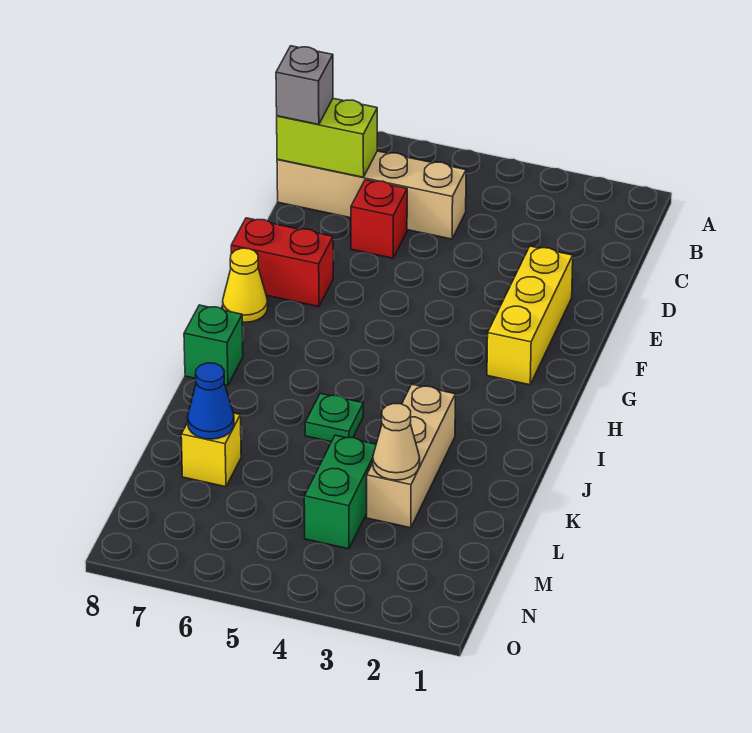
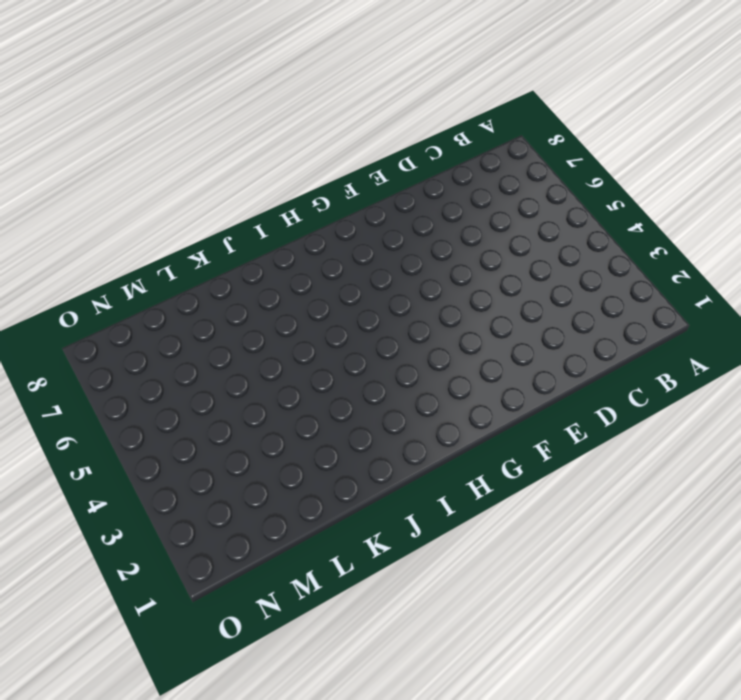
none -> tan brick C5:C8 level 1
none -> red brick D6 level 1
none -> yellow brick E2:G2 level 1

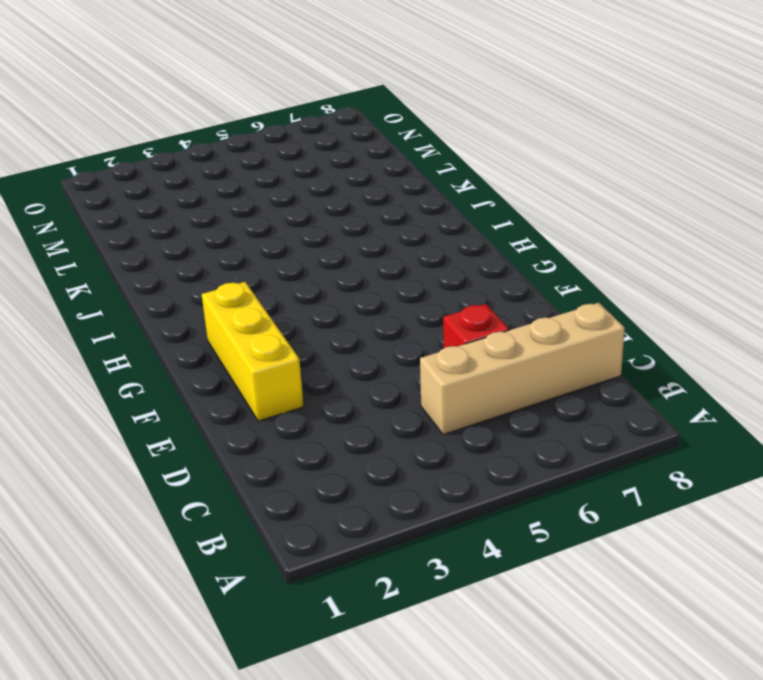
none -> red brick F7:F8 level 1
none -> yellow cone G8 level 1
none -> green brick I8 level 1

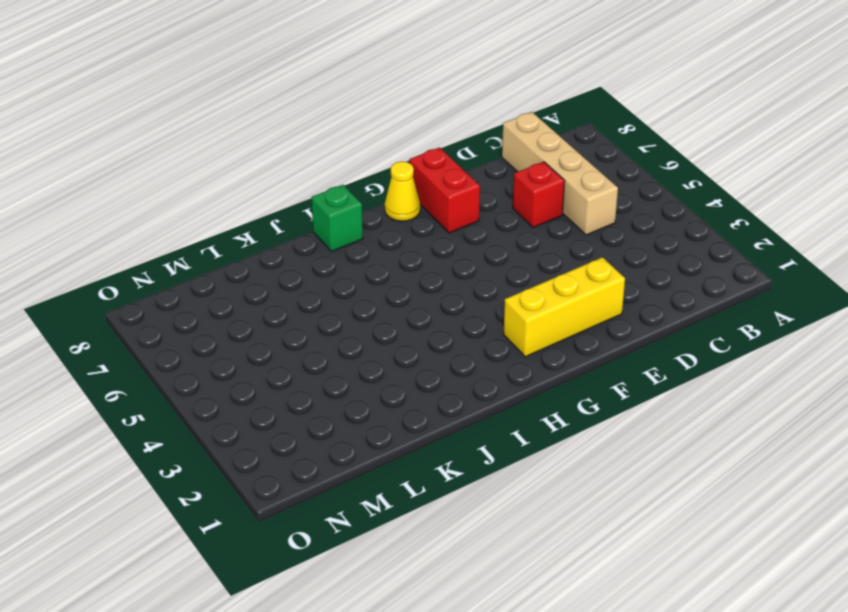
none -> tan brick J3:L3 level 1
none -> green plate J5 level 1
none -> green brick L4:M4 level 1

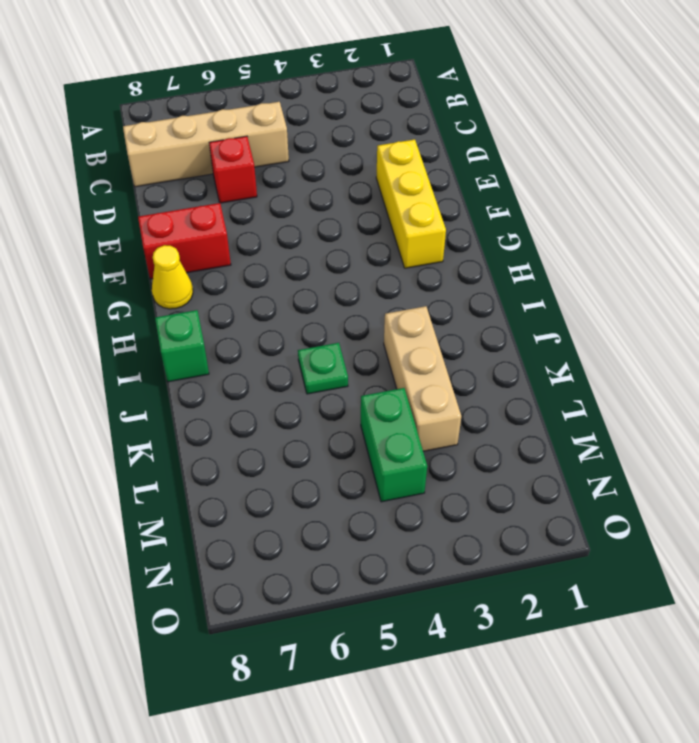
none -> yellow brick L7 level 1
none -> lime brick C7:C8 level 2
none -> tan cone L3 level 2

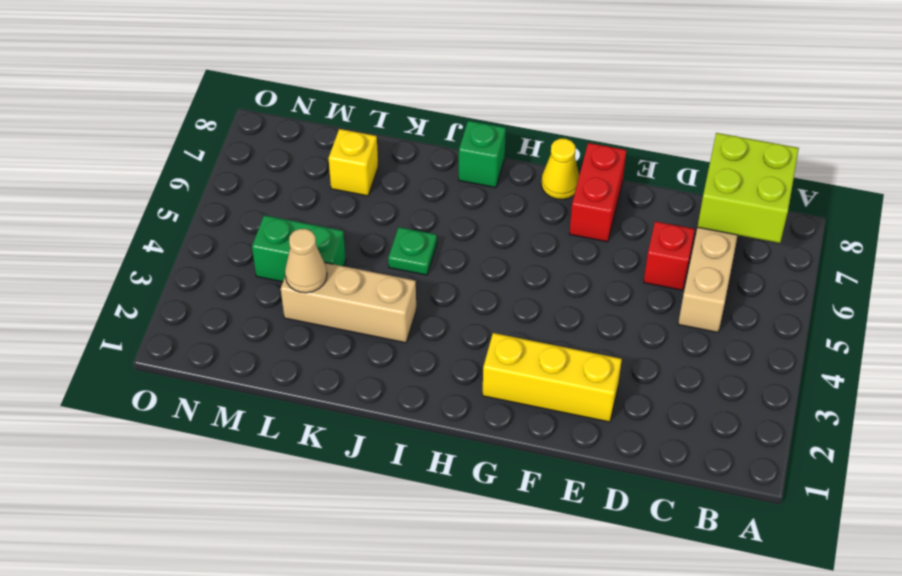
lime brick B7:C8 level 2 -> lime brick C7:C8 level 2
none -> blue cone L7 level 2
none -> grey brick C8 level 3

